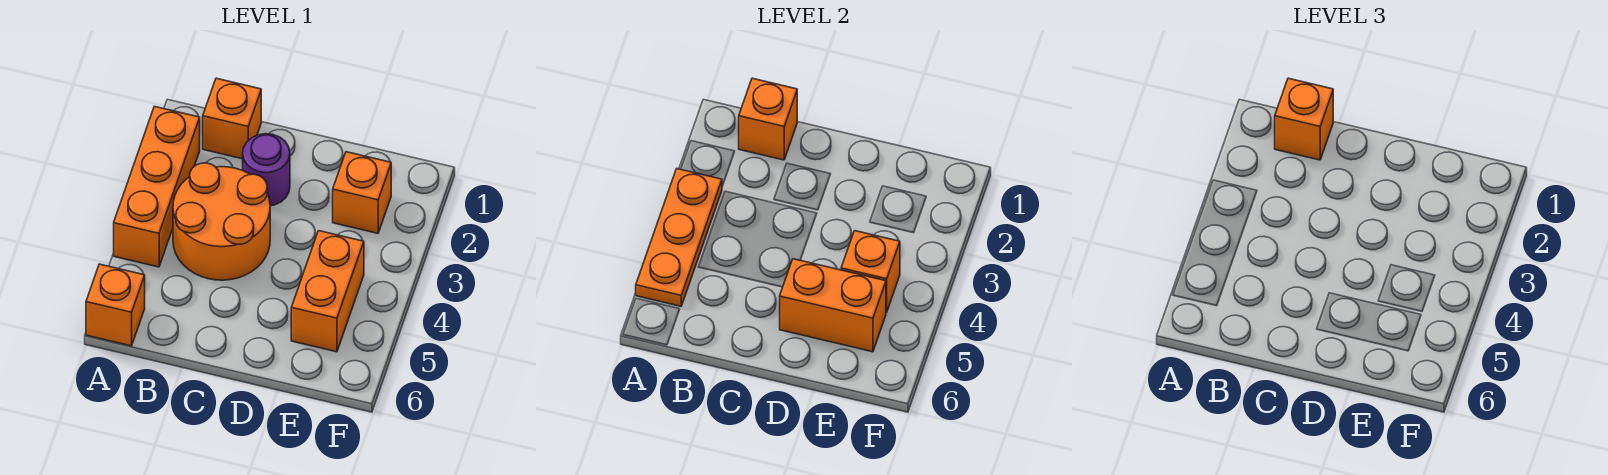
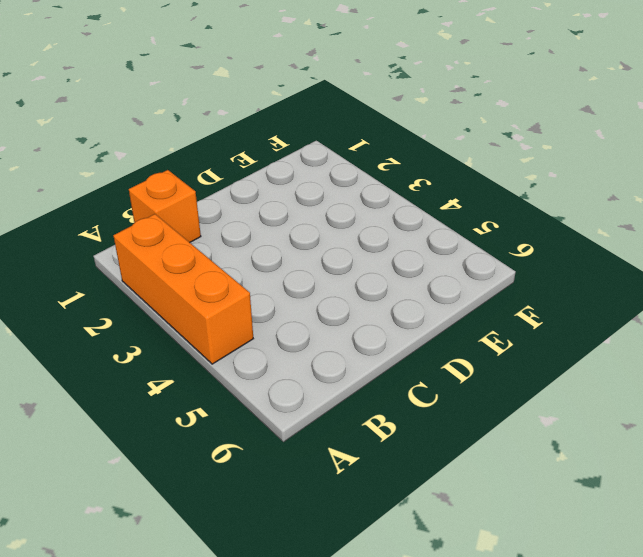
none -> orange brick A6 level 1
none -> orange round brick B3:C4 level 1
none -> purple round brick C2 level 1

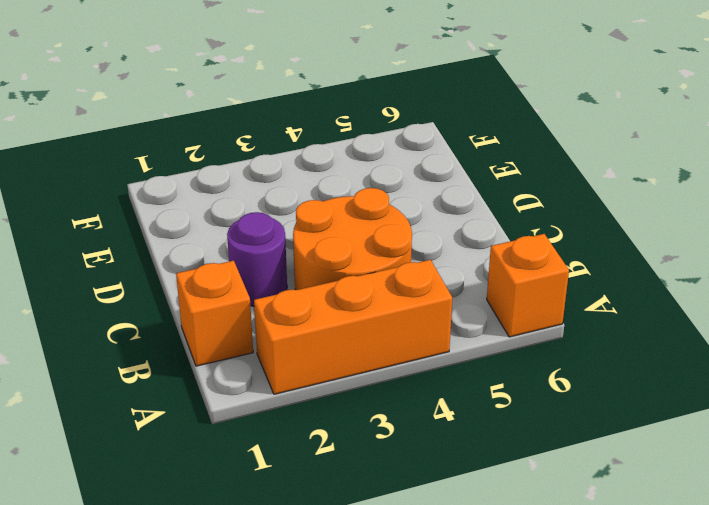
none -> orange brick E2 level 1
none -> orange brick E4:E5 level 1
none -> orange plate A3:A5 level 2

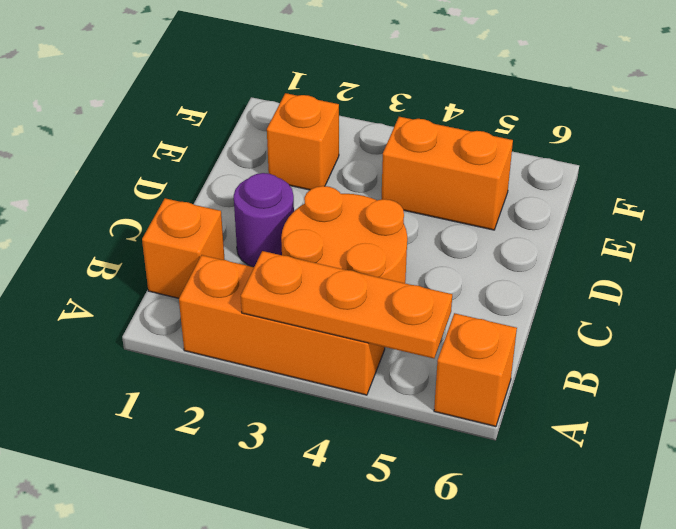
none -> orange brick B1 level 2
none -> orange brick D5:E5 level 2
none -> orange brick E4 level 2

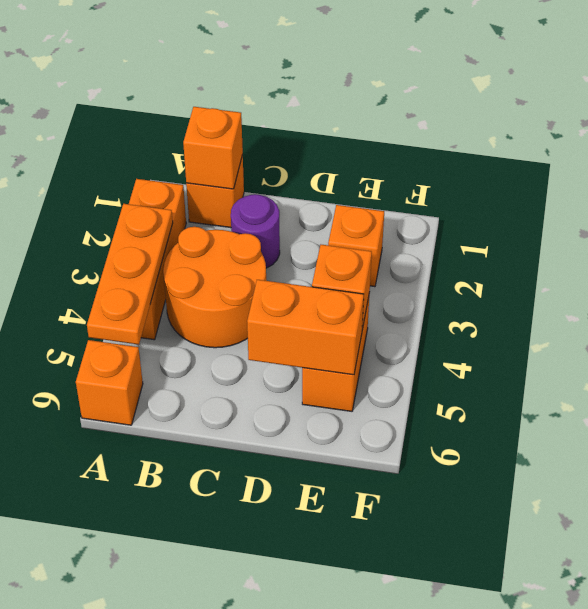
none -> orange brick B1 level 3

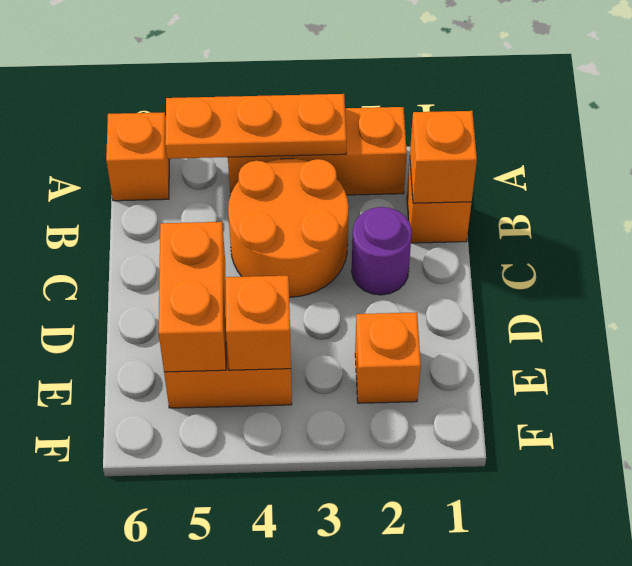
none -> orange brick B1 level 3

